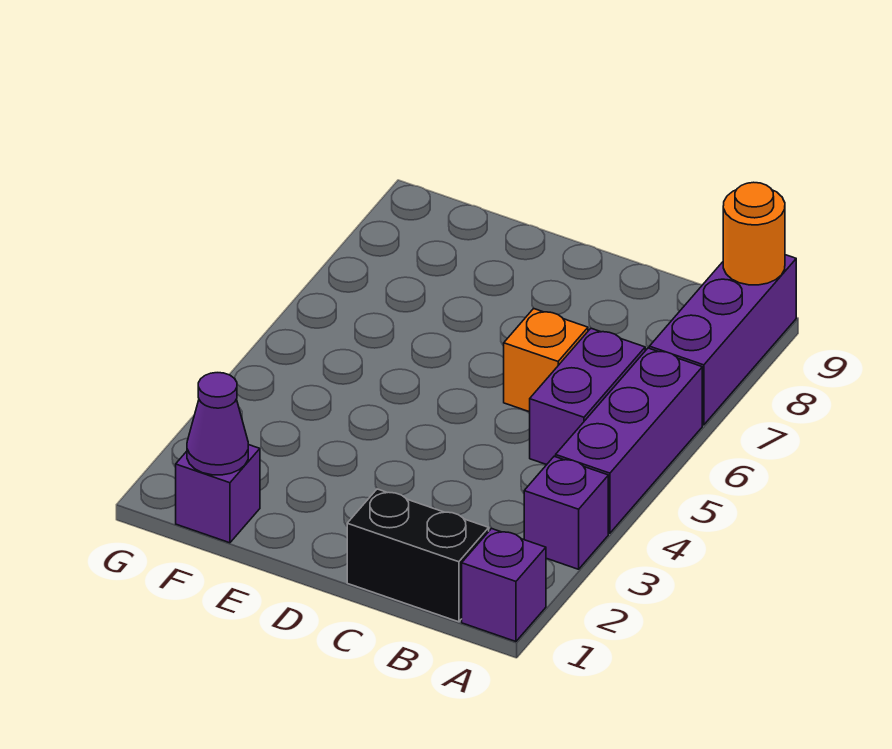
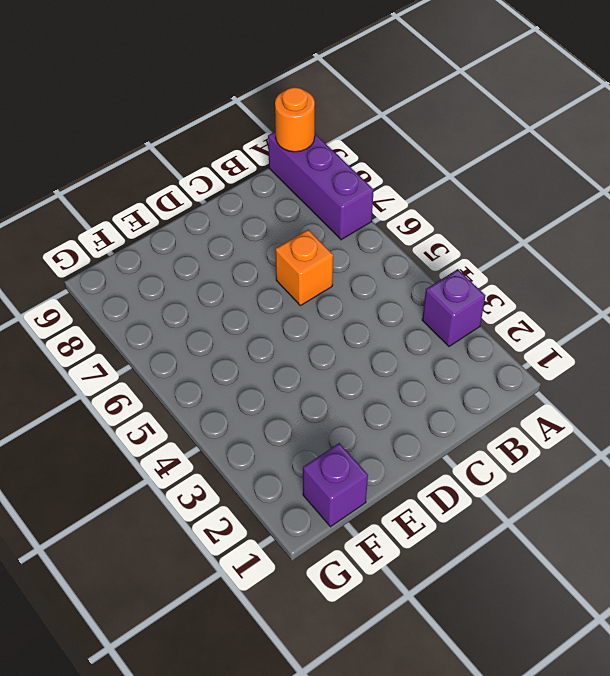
none -> purple brick A1 level 1
none -> purple brick A4:A6 level 1

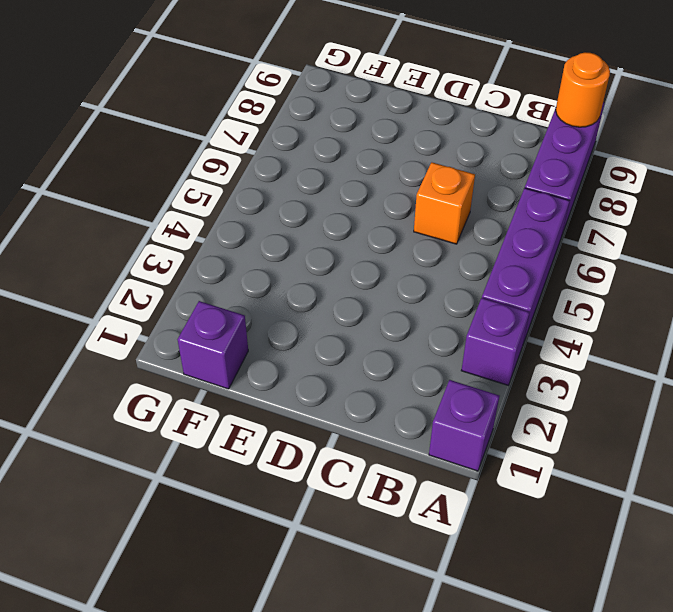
none -> black brick B1:C1 level 1
none -> purple brick B5:B6 level 1

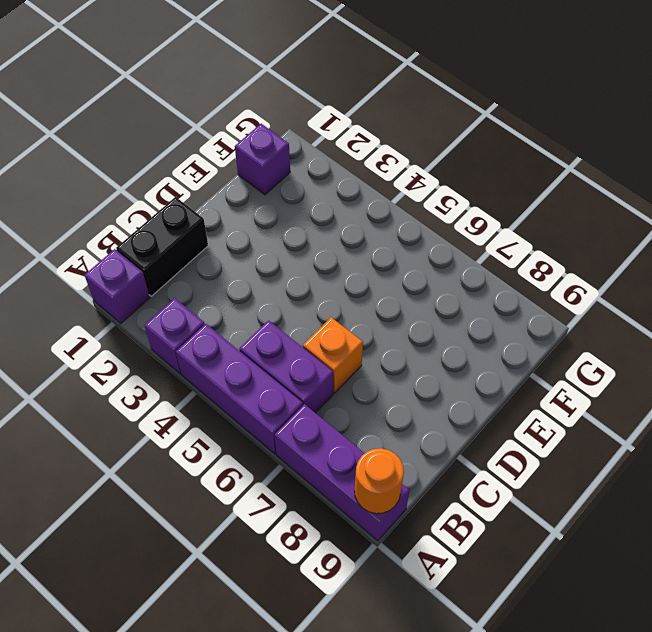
none -> purple cone F1 level 2

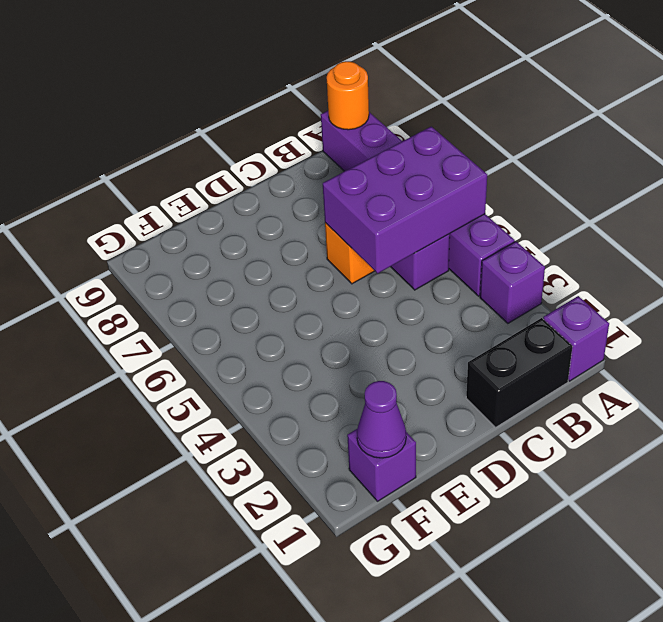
purple brick A5:C6 level 2 -> none

